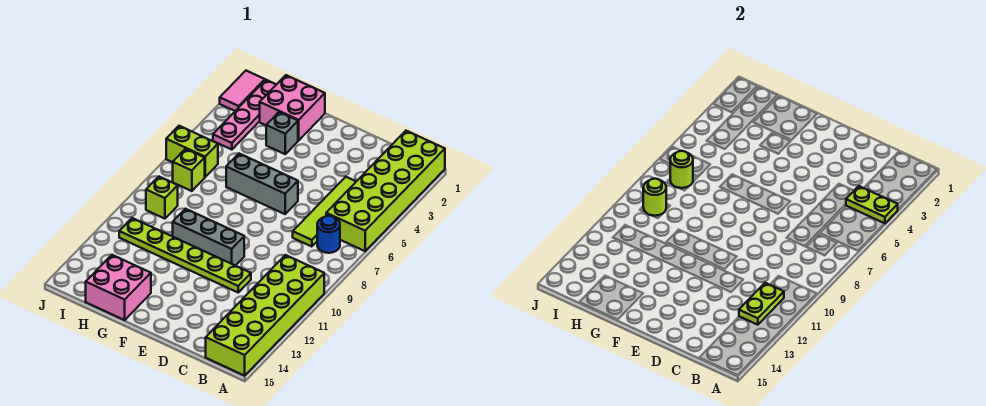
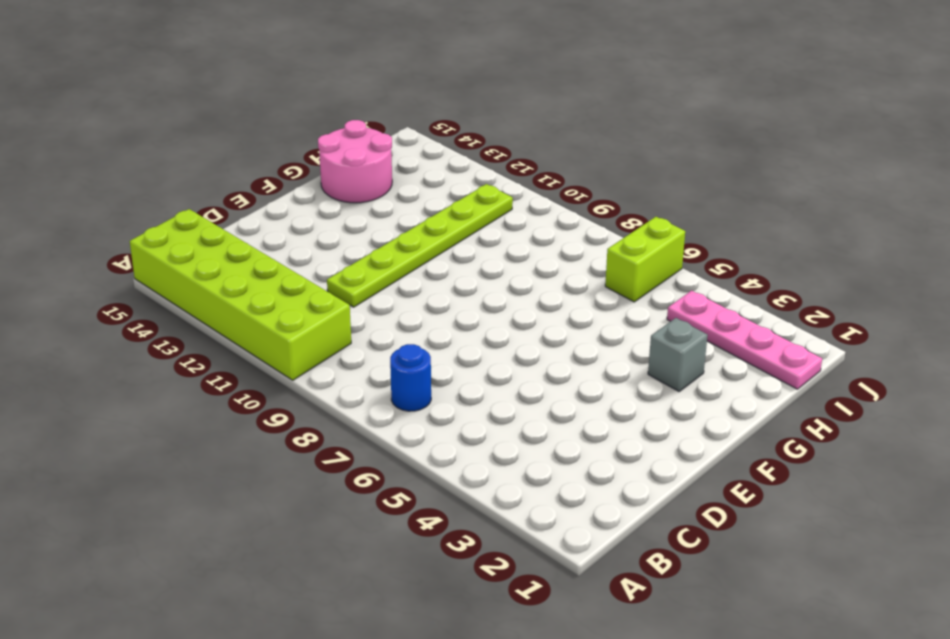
pink round brick G14:H15 level 1 -> pink brick G14:H15 level 1
none -> lime brick A1:B6 level 1
none -> lime tile C4:C7 level 1
none -> grey brick E6:G6 level 1

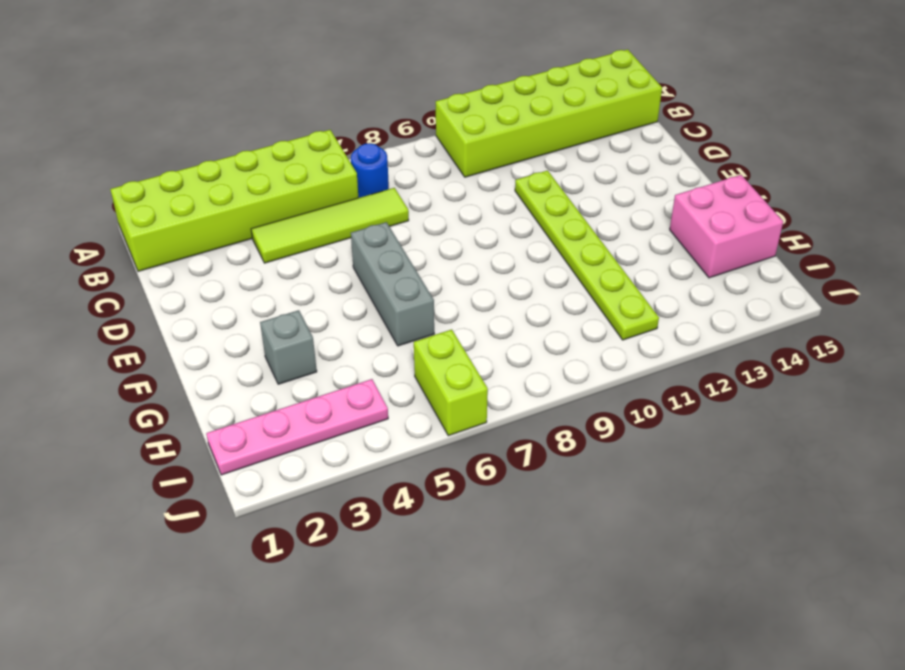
none -> grey brick E10:G10 level 1
none -> pink brick G1:H2 level 1
none -> lime brick I7 level 1

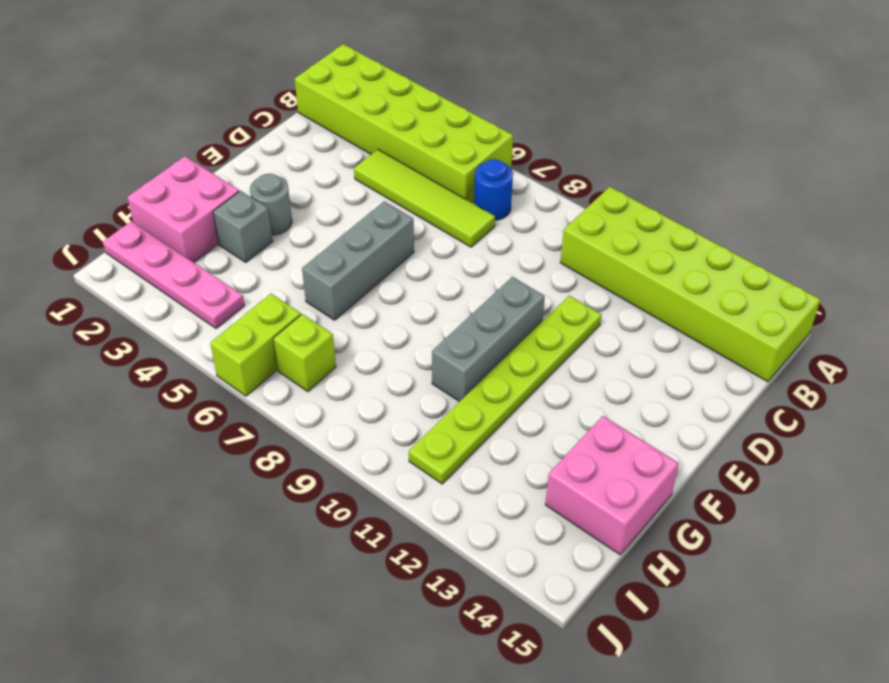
grey round brick F3 level 1 -> none
none -> lime brick I9 level 1
none -> pink tile J1:J2 level 1
none -> lime plate A4:B4 level 2

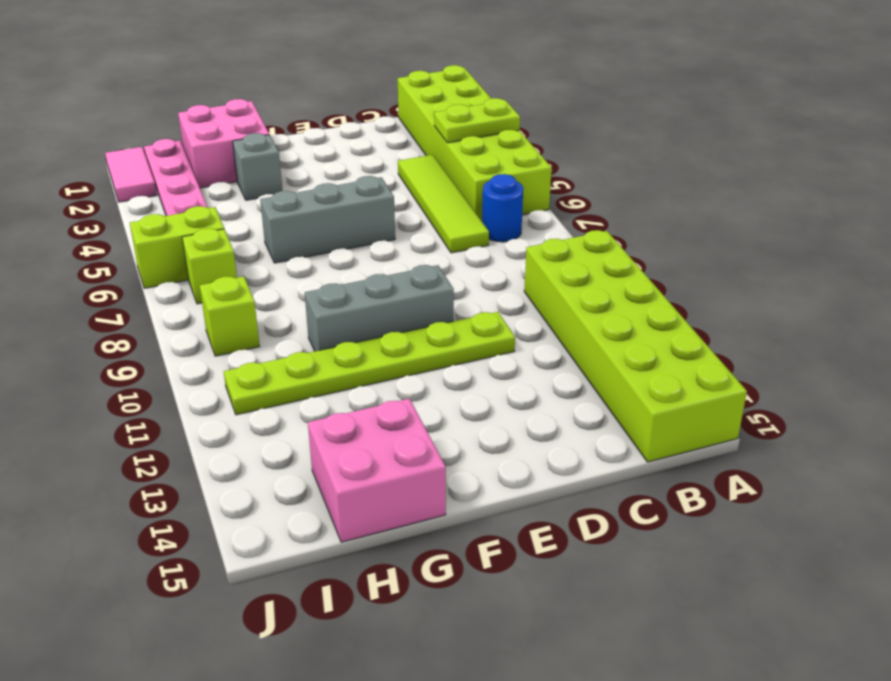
none -> lime plate B11:B12 level 2
none -> lime round brick I7 level 2
none -> lime round brick I9 level 2

